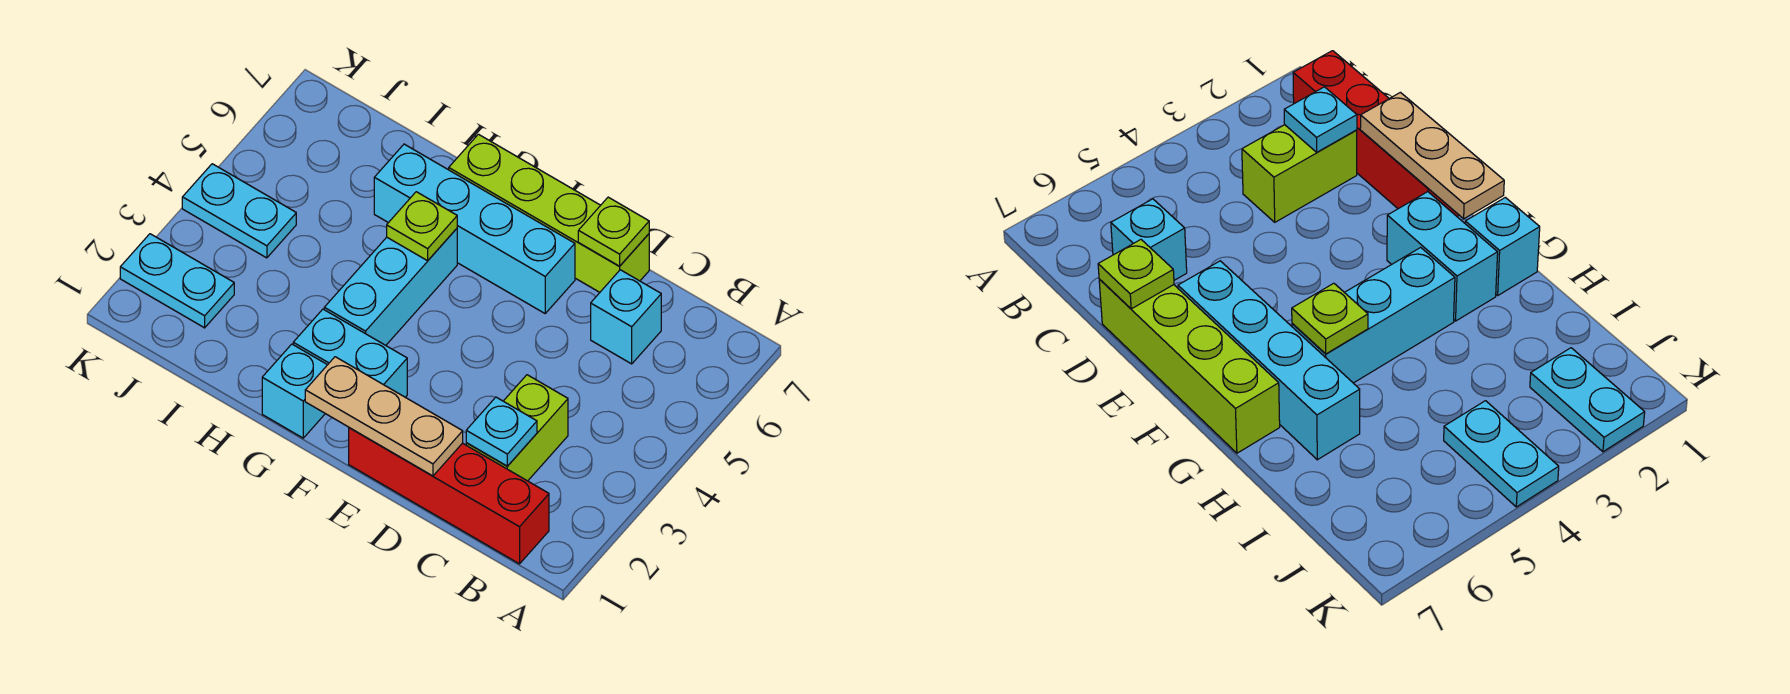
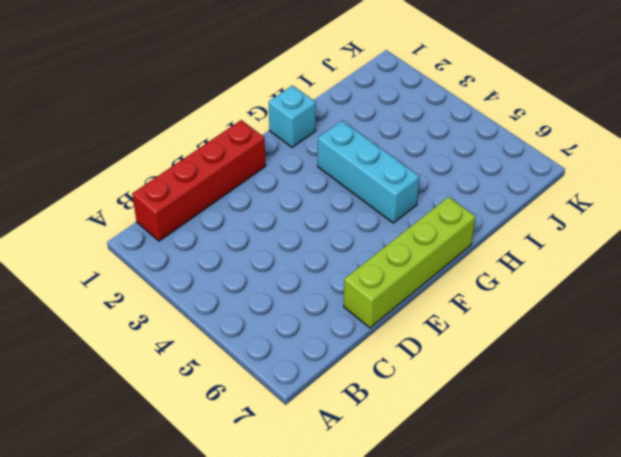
none -> lime brick C2:C3 level 1
none -> cyan brick C6 level 1
none -> cyan brick E6:H6 level 1

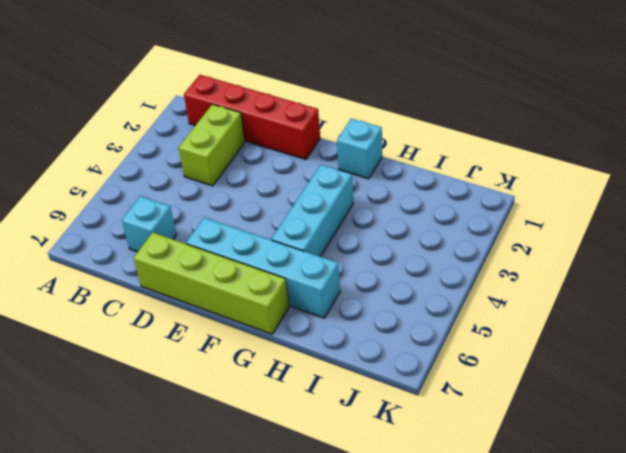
none -> cyan brick F2:G2 level 1
none -> cyan plate J2:K2 level 1
none -> cyan plate J4:K4 level 1

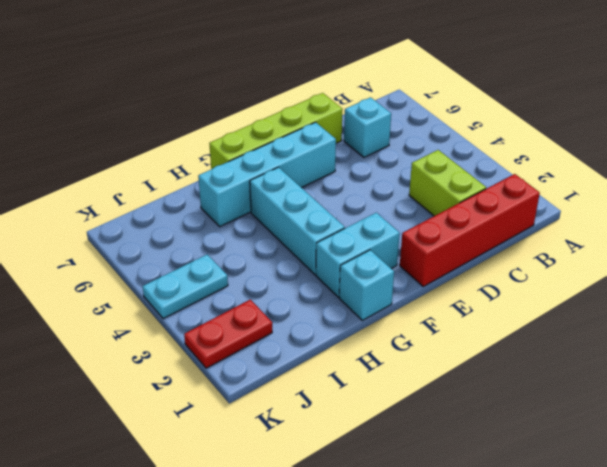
red plate J2:K2 level 1 -> cyan plate J2:K2 level 1
none -> cyan plate C2 level 2
none -> tan plate D1:F1 level 2
none -> lime plate D7 level 2

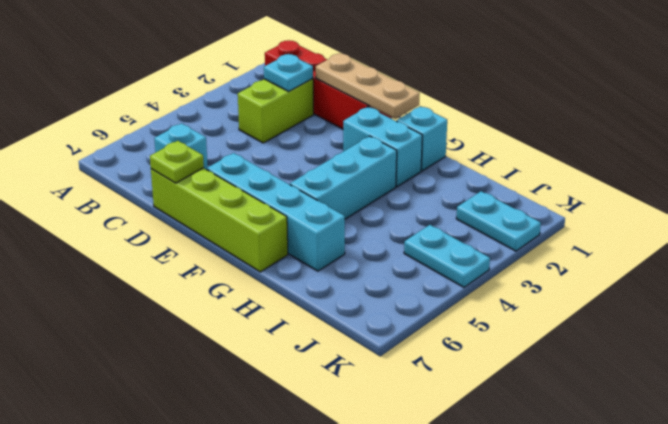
none -> lime plate G5 level 2

